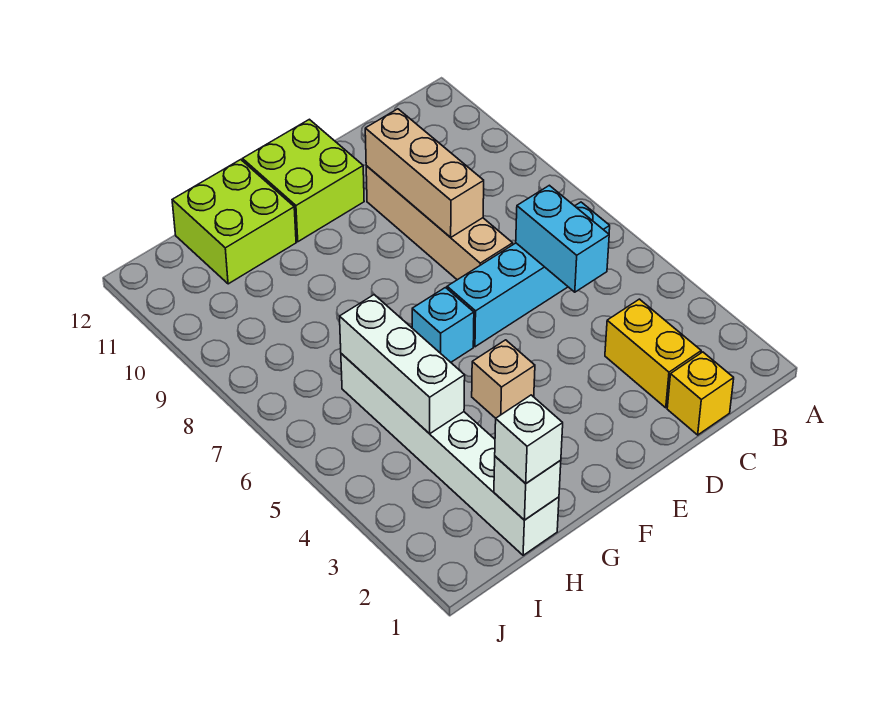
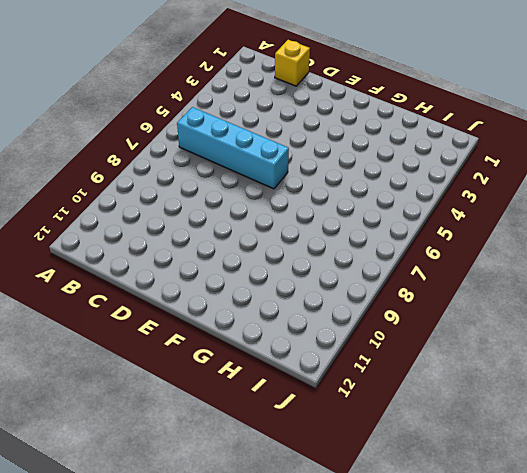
none -> yellow brick C2:C3 level 1
none -> tan brick D7:D10 level 1
none -> lime brick E11:F12 level 1

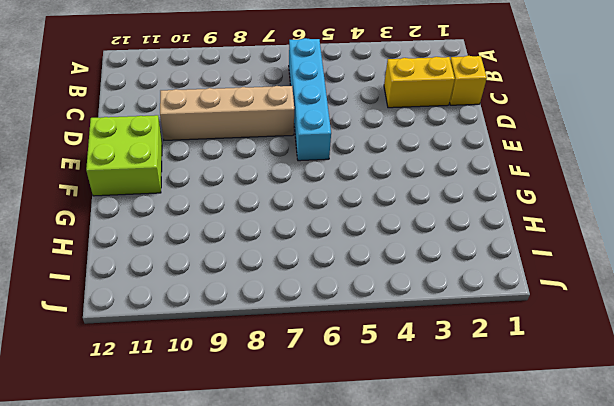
none -> tan brick F4 level 1
none -> cyan brick F6 level 1
none -> lime brick G11:H12 level 1

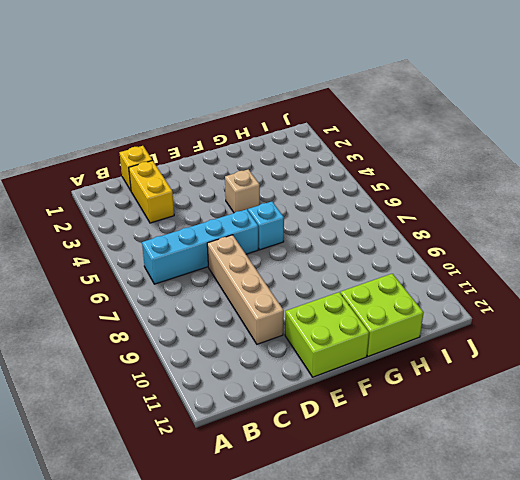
none -> white brick H1:H6 level 1
none -> cyan brick C5:C6 level 2
none -> tan brick D8:D10 level 2

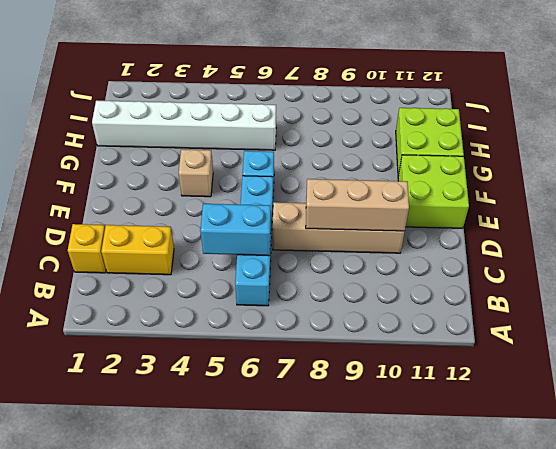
none -> white brick H1 level 2
none -> white brick H4:H6 level 2
none -> white brick H1 level 3

